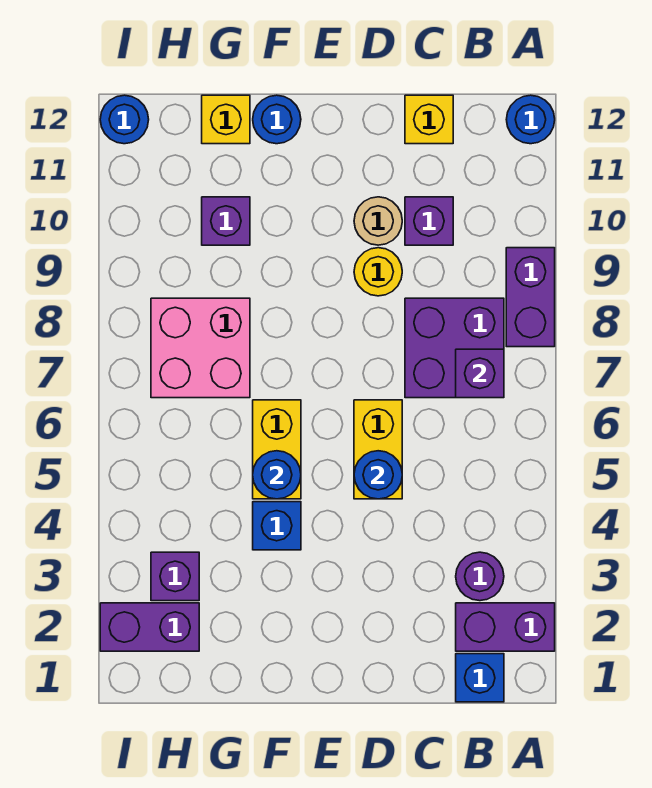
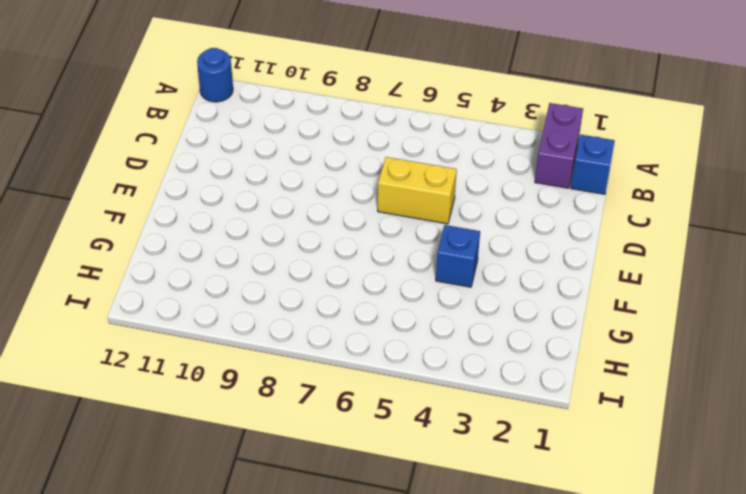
none -> purple brick A8:A9 level 1
none -> purple round brick B3 level 1
none -> purple brick B7:C8 level 1

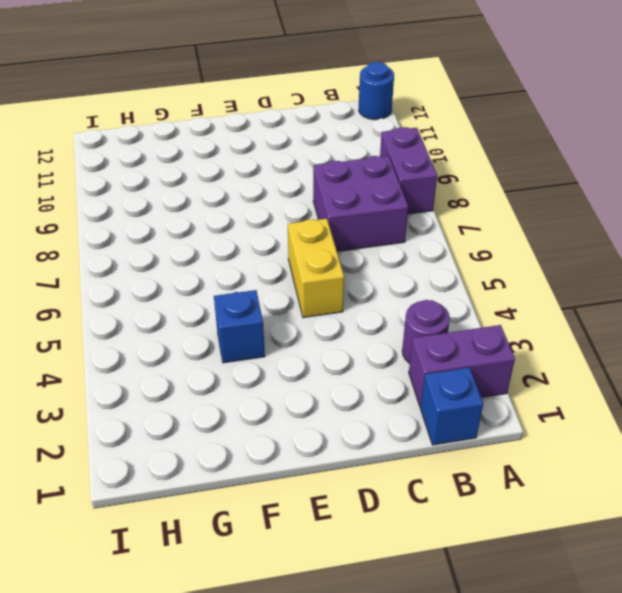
none -> purple brick C10 level 1
none -> yellow brick C12 level 1
none -> yellow round brick D9 level 1

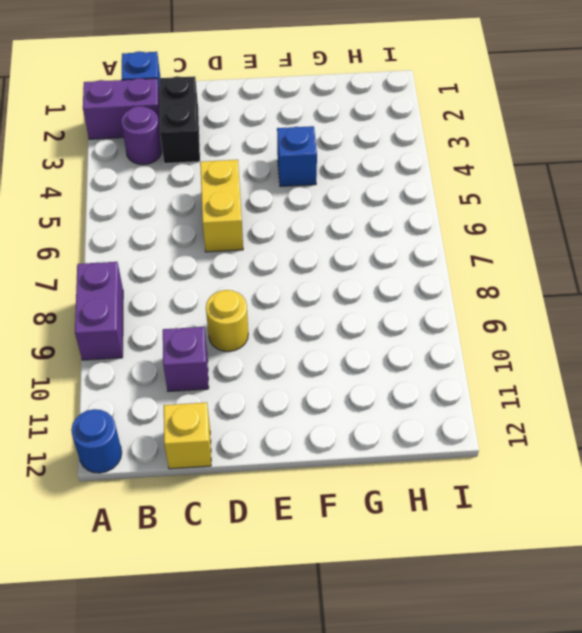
black brick C2:C3 level 1 -> none
none -> purple brick B7:C8 level 1
none -> tan round brick D10 level 1
none -> yellow brick F5:F6 level 1

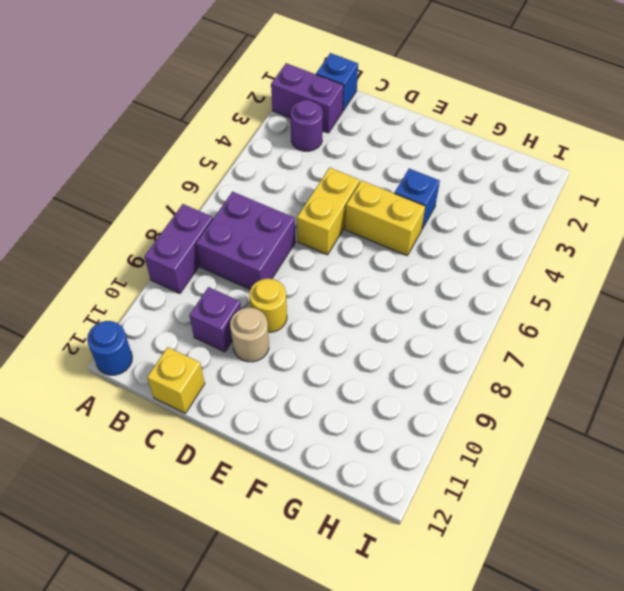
yellow brick E5:F5 level 1 -> yellow brick F5:F6 level 1
none -> blue round brick F12 level 1
none -> pink brick G7:H8 level 1
none -> purple brick G10 level 1

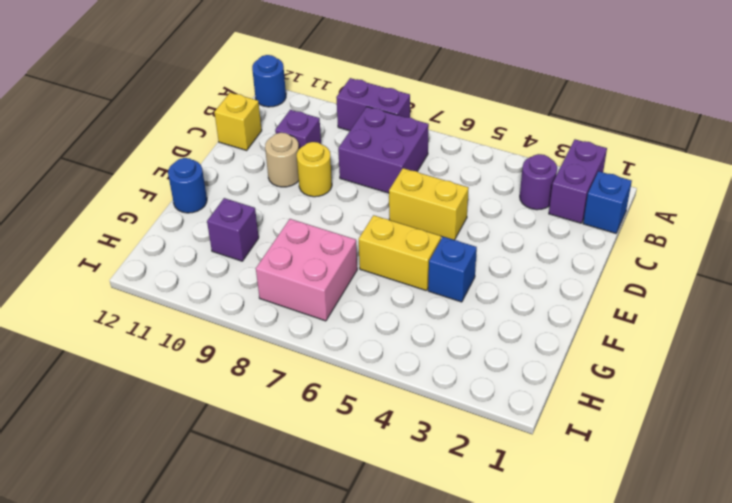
none -> yellow brick G12 level 1
none -> purple brick H2:I2 level 1
none -> purple brick H3 level 1

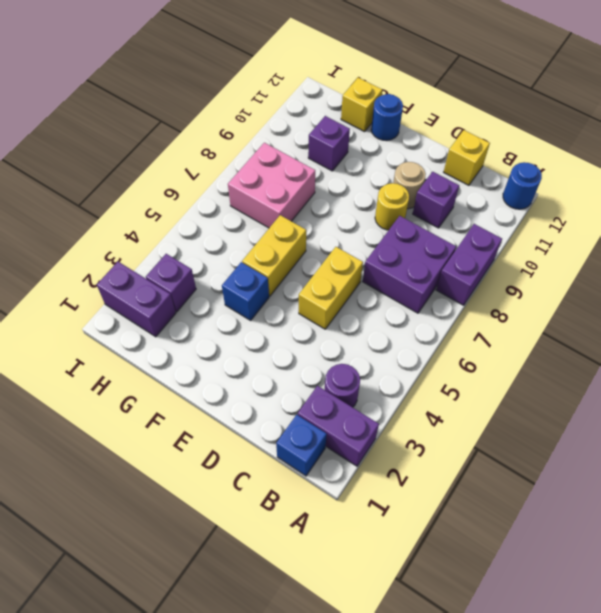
none -> blue round brick I12 level 1
none -> purple brick B7 level 2
none -> blue round brick D5 level 2

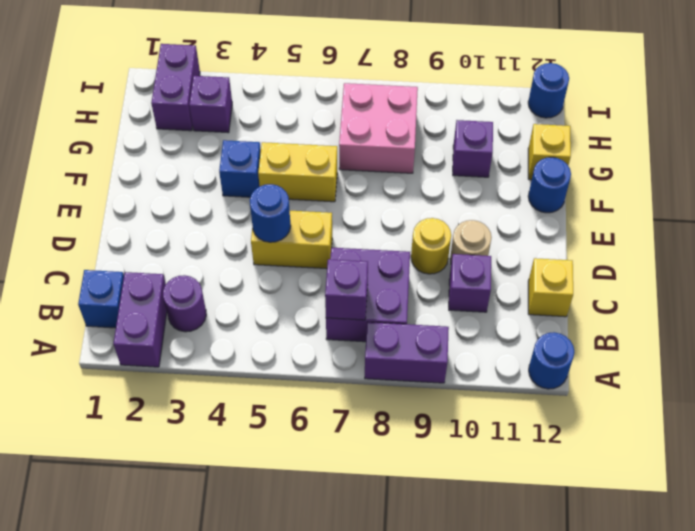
none -> blue round brick F5 level 2

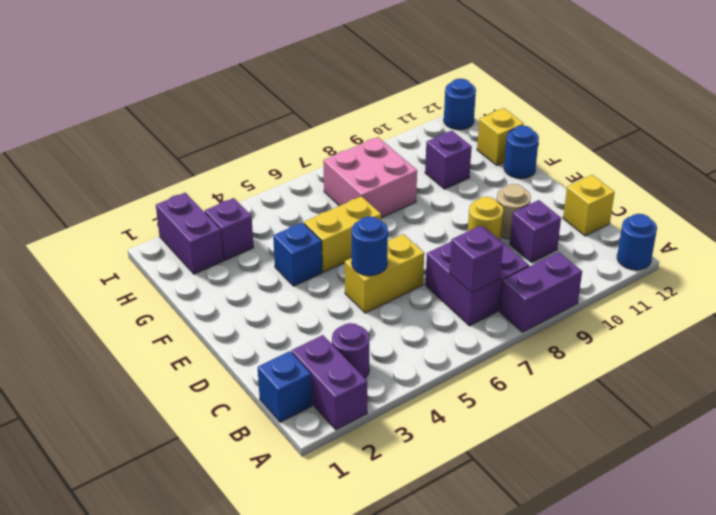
none -> blue round brick F5 level 2

